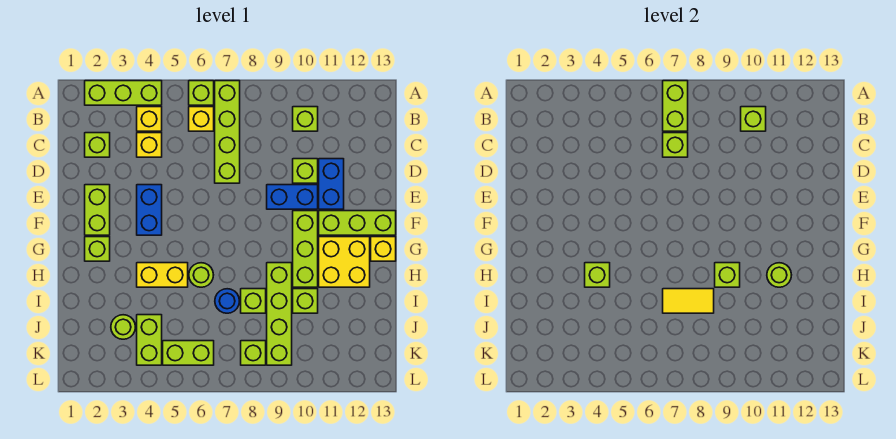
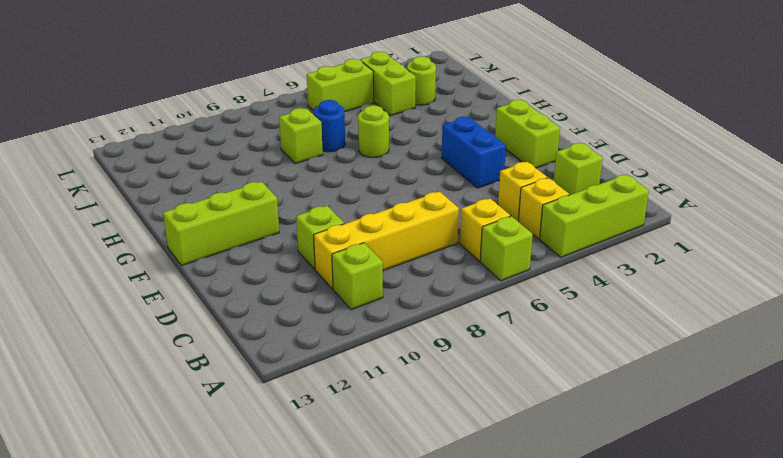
yellow brick C7:C10 level 1 -> lime brick A7:D7 level 1
none -> blue brick D11:E11 level 1
none -> blue brick E9:E10 level 1
none -> lime brick F10:H10 level 1
none -> lime brick G2 level 1

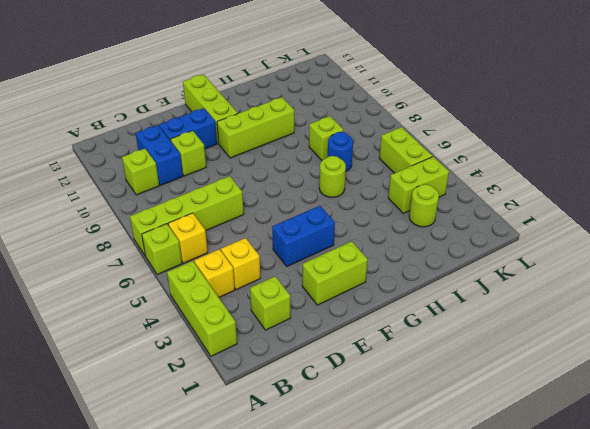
blue brick C10:C11 level 1 -> blue brick E9:E10 level 1
none -> lime brick G2 level 1
none -> yellow brick G11:H12 level 1
none -> yellow brick G13 level 1
none -> yellow brick H4:H5 level 1

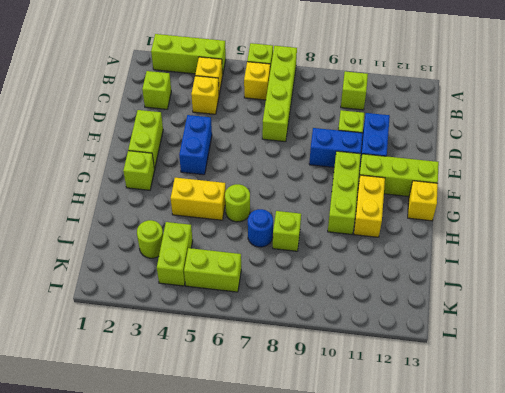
yellow brick G11:H11 level 1 -> yellow brick G11:H12 level 1
none -> lime brick H9:K9 level 1
none -> lime brick I10 level 1
none -> lime brick K8 level 1
none -> lime brick A7:B7 level 2

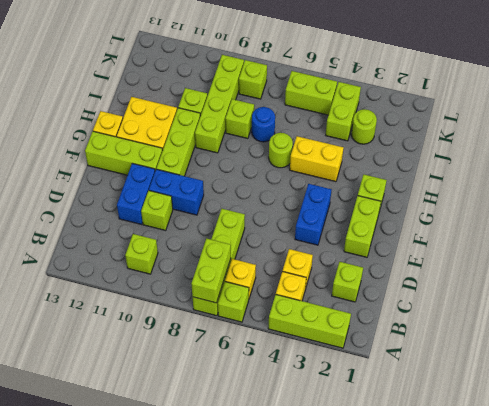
none -> lime brick B10 level 2
none -> lime brick C7 level 2
none -> lime brick H4 level 2
none -> lime brick H9 level 2

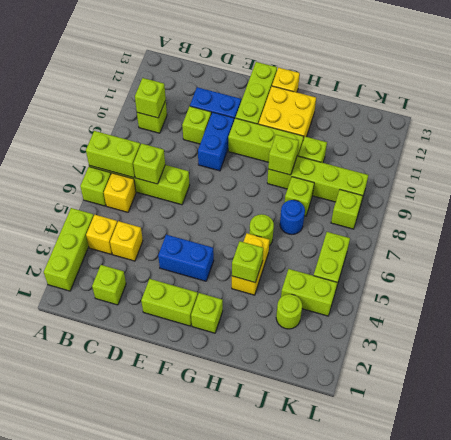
none -> lime round brick H11 level 2
none -> yellow tile I7:I8 level 2

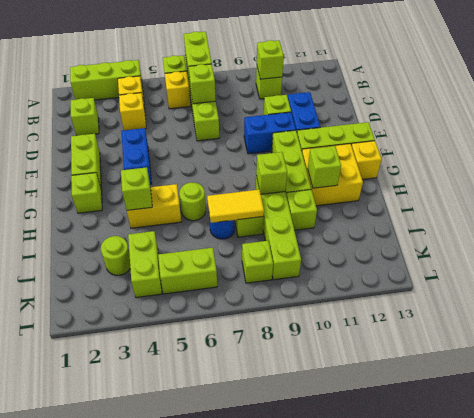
lime brick H11 level 2 -> lime round brick H11 level 2

